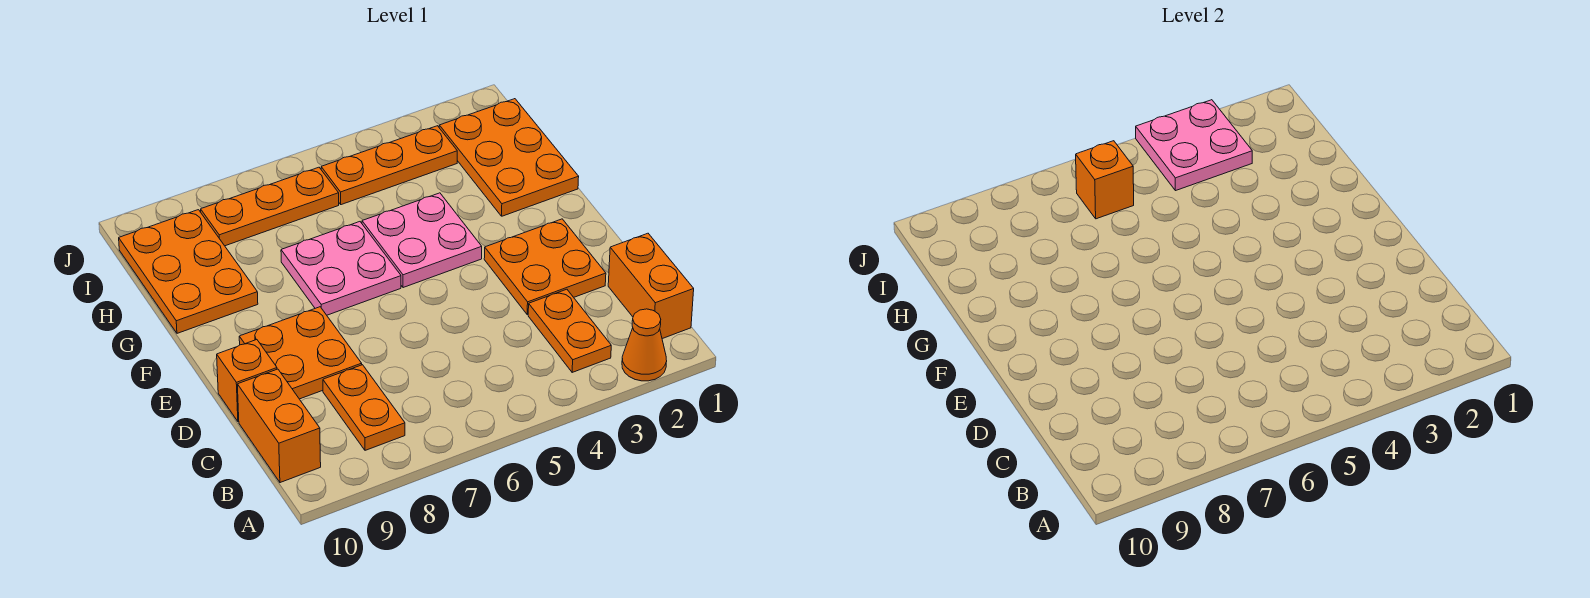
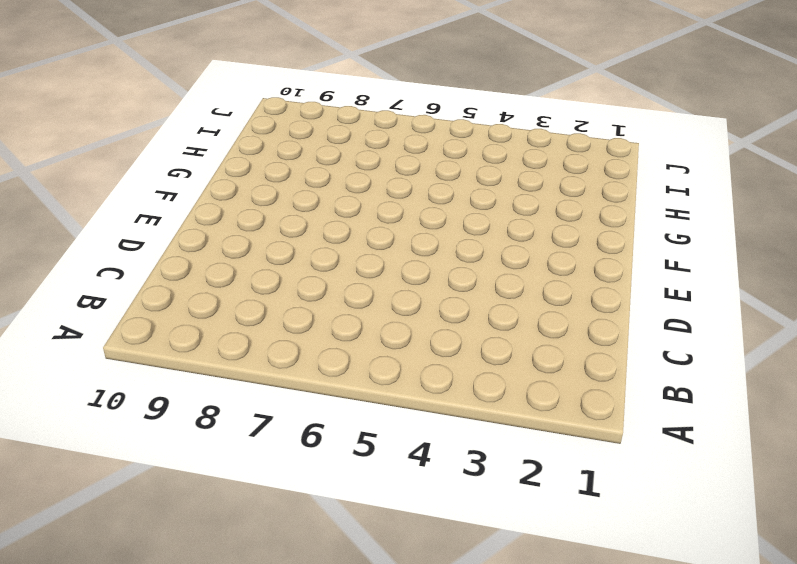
none -> orange cone A2 level 1
none -> orange brick B1:C1 level 1
none -> orange plate B3:C3 level 1

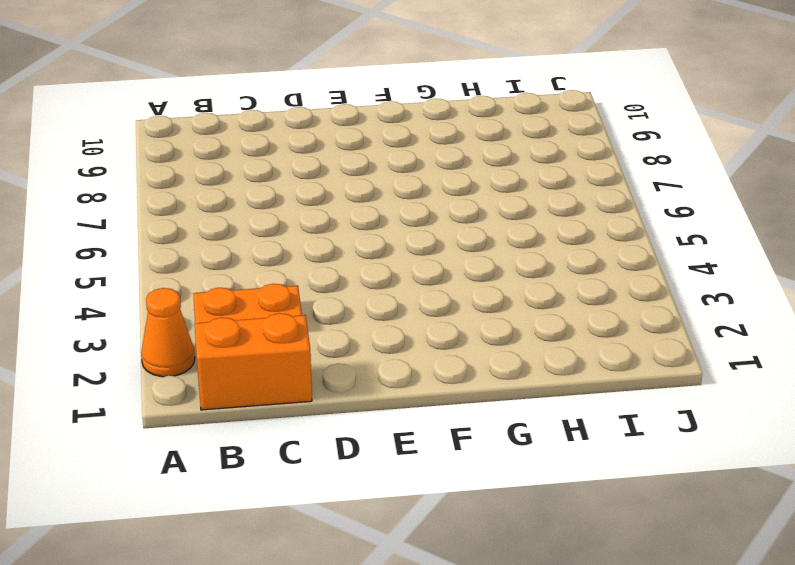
none -> orange plate B8:C8 level 1
none -> orange brick B10:C10 level 1
none -> orange plate D2:E3 level 1

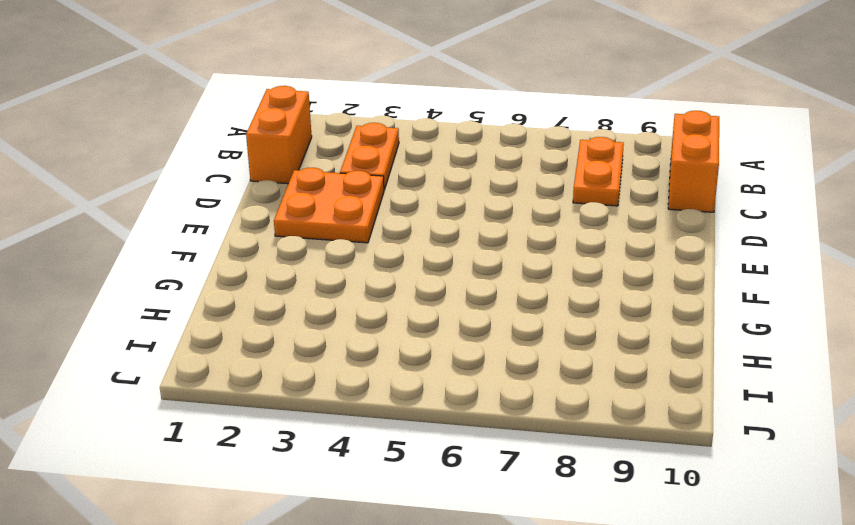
none -> orange cone A2 level 1
none -> orange plate D8:E9 level 1
none -> orange brick D10 level 1

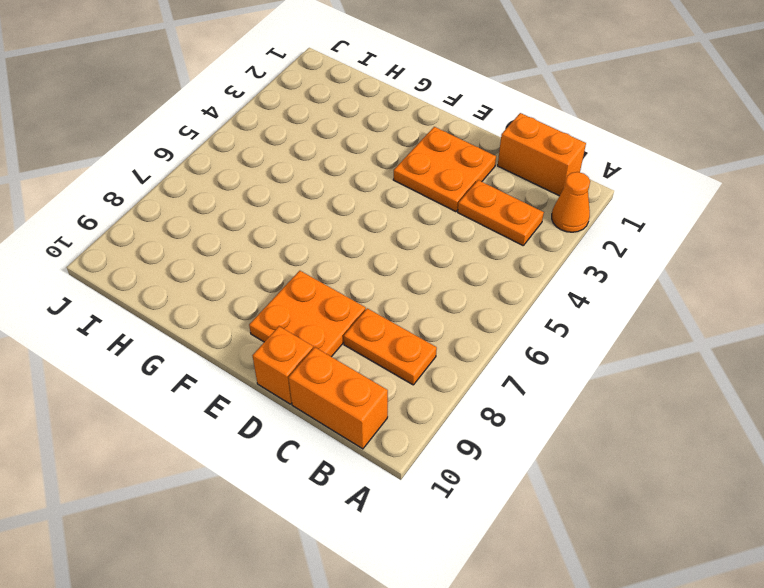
none -> pink plate F4:G5 level 1
none -> pink plate F6:G7 level 1
none -> orange plate G1:I2 level 1

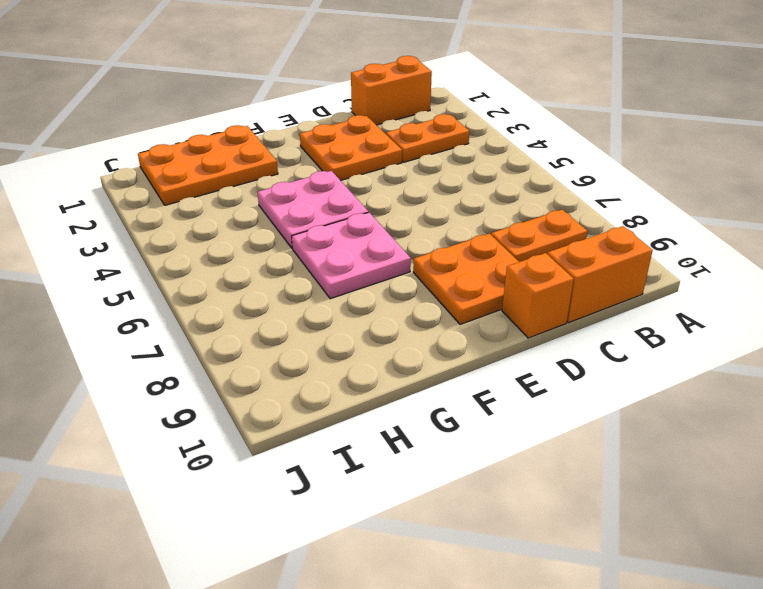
none -> orange cone A2 level 1
none -> orange plate G9:I10 level 1
none -> orange plate I3:I5 level 1

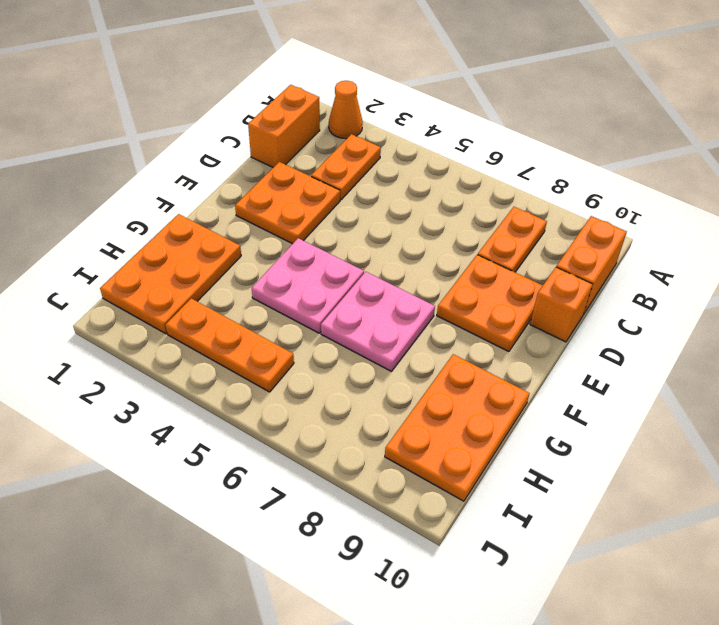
none -> orange plate I6:I8 level 1
none -> pink plate I3:J4 level 2
none -> orange brick I6 level 2

